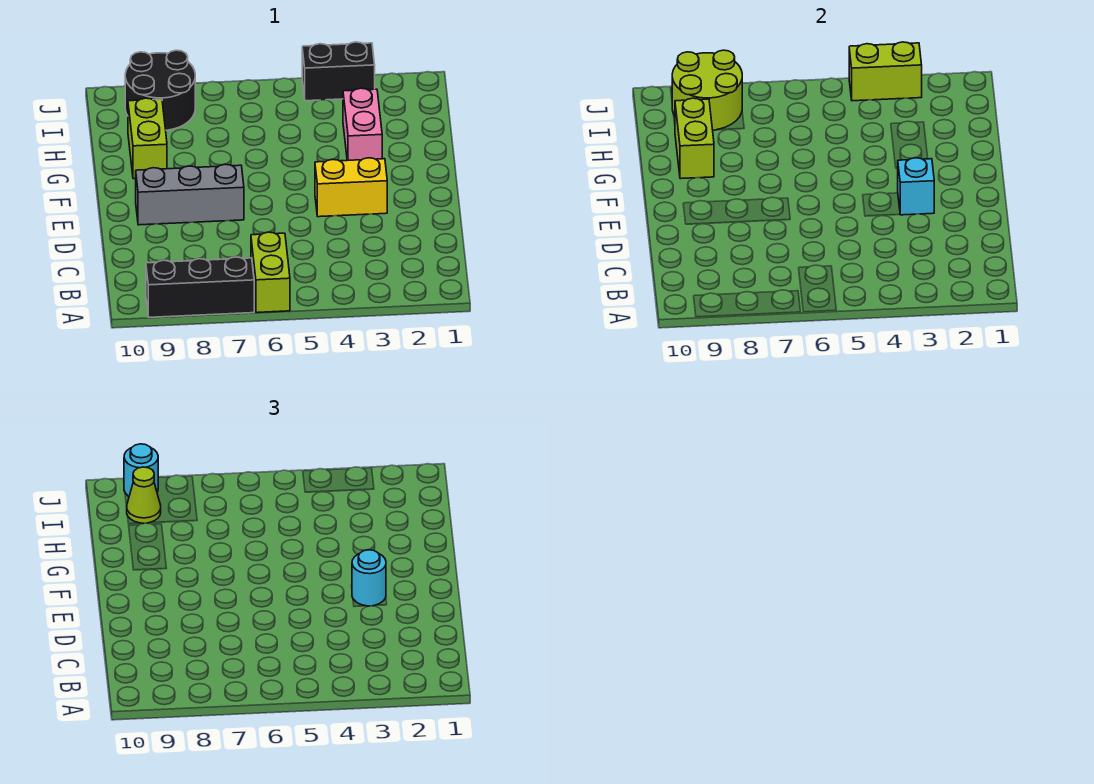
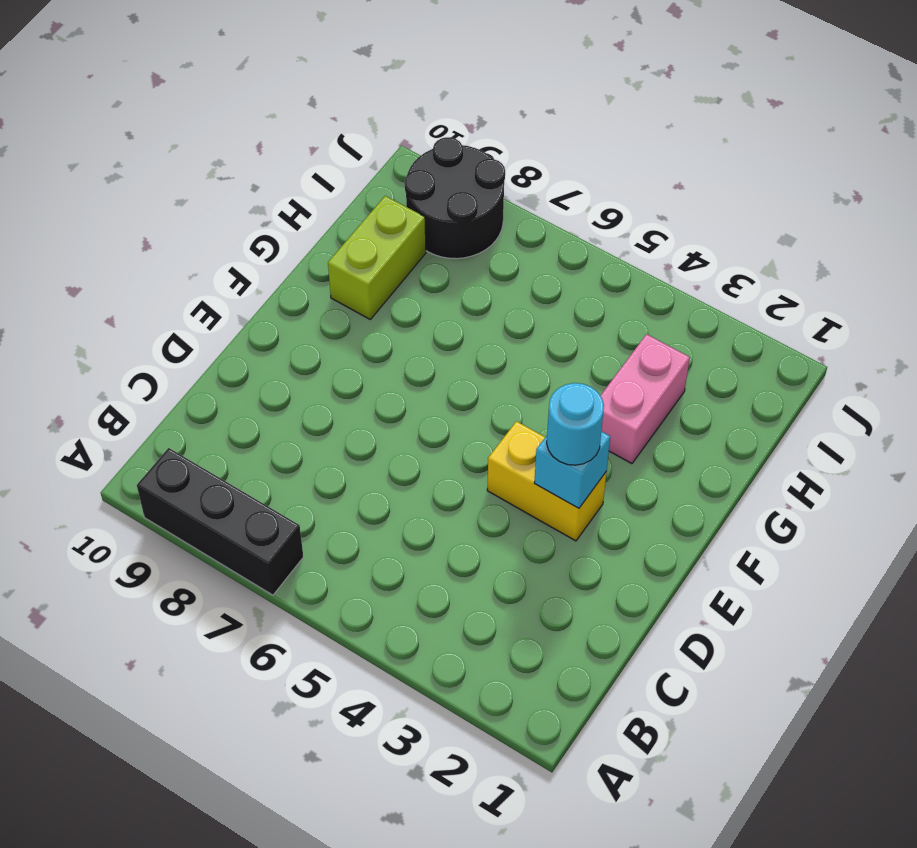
none -> lime brick A6:B6 level 1
none -> grey brick E7:E9 level 1
none -> black brick J3:J4 level 1

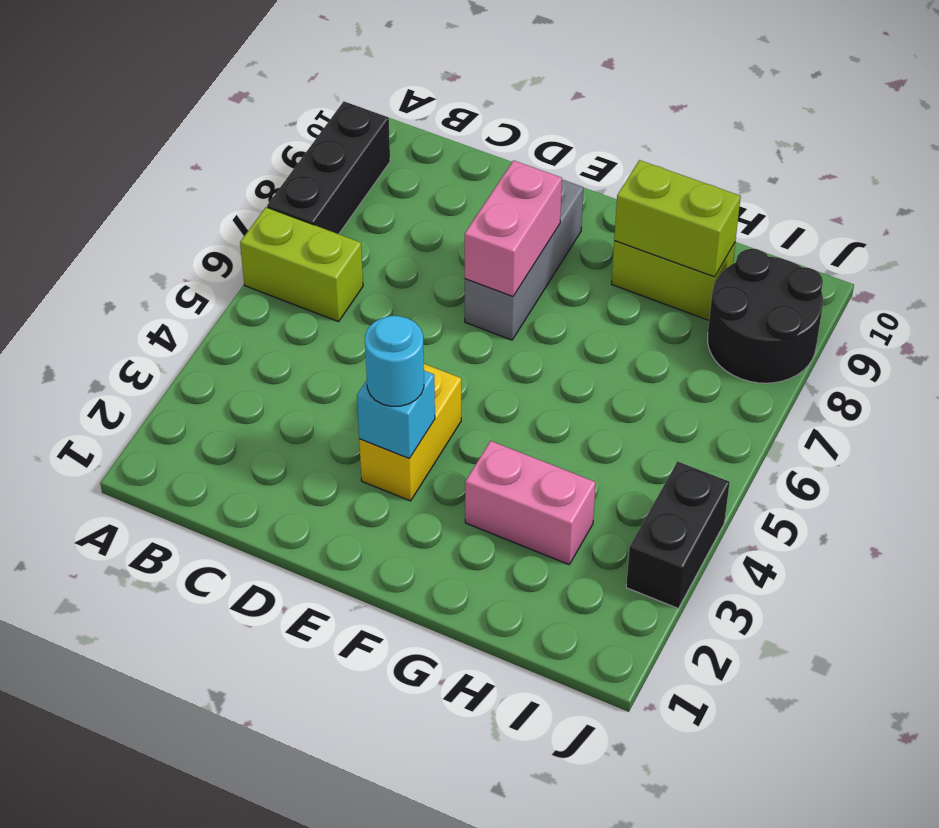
pink brick E7:E8 level 2 -> none
none -> lime round brick I8:J9 level 2
none -> lime brick J3:J4 level 2
none -> lime cone I9 level 3

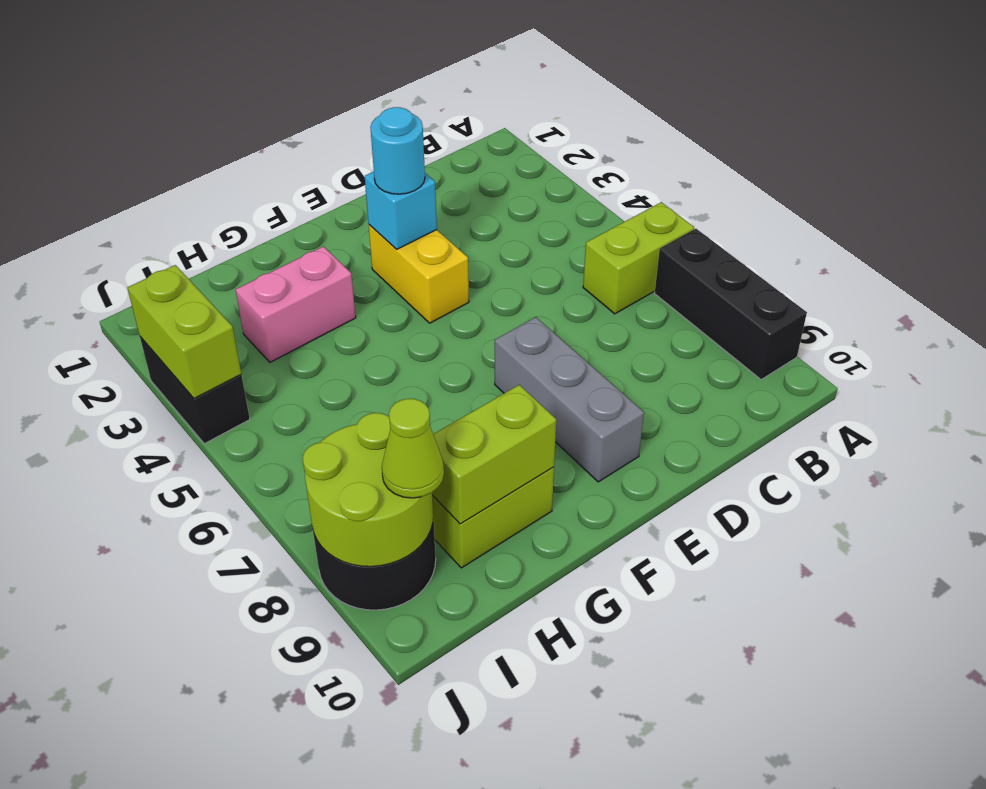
none -> cyan round brick J9 level 3

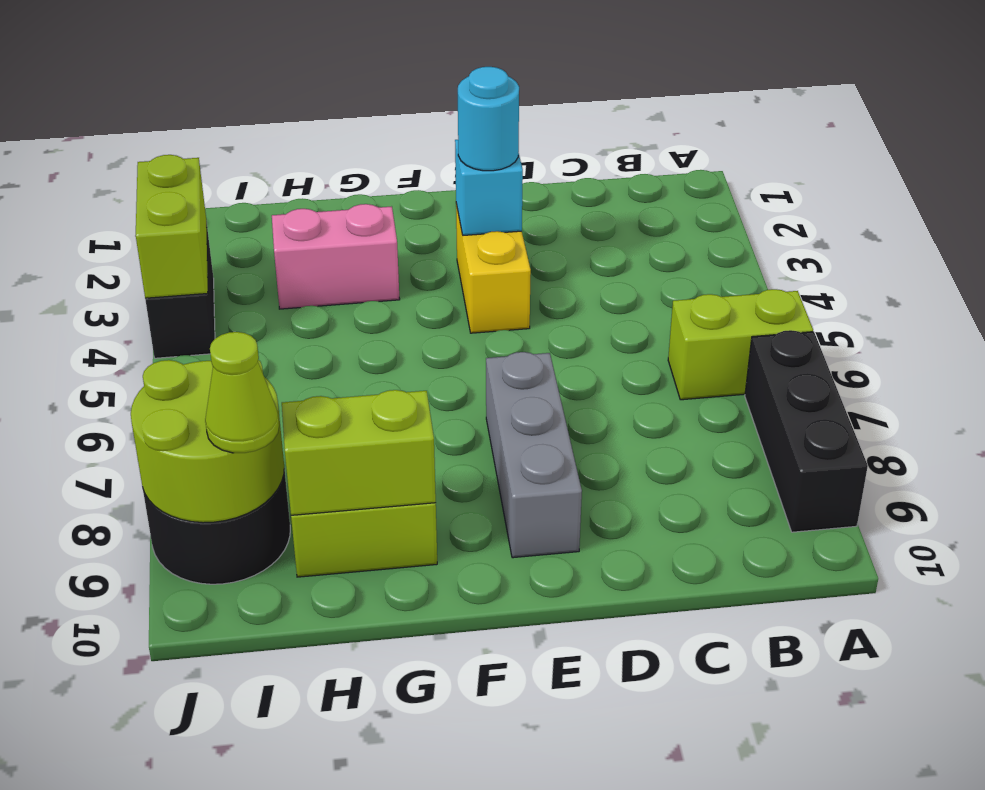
none -> cyan round brick J9 level 3

